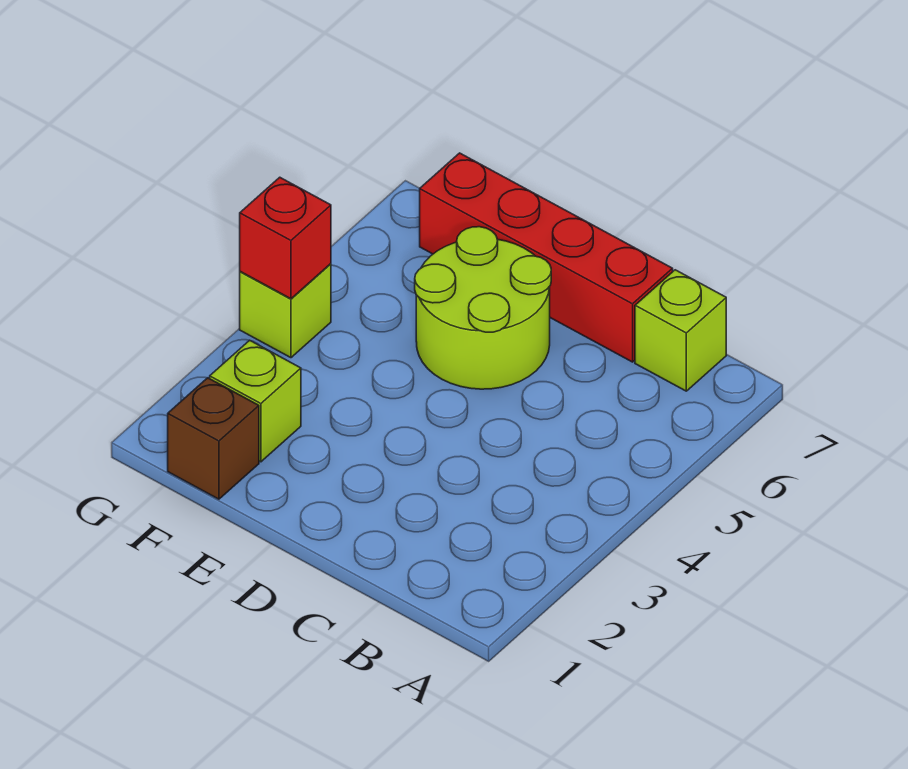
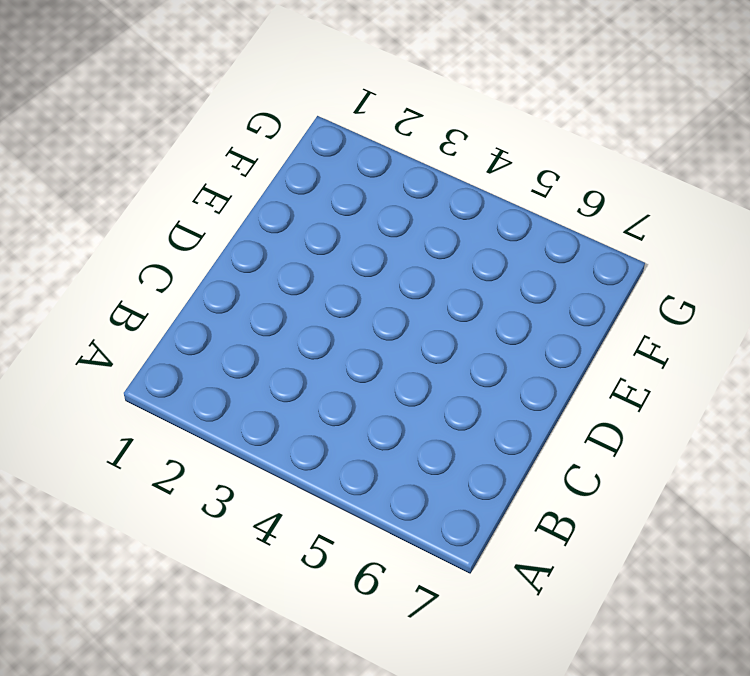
none -> lime brick B7 level 1
none -> red brick C7:F7 level 1

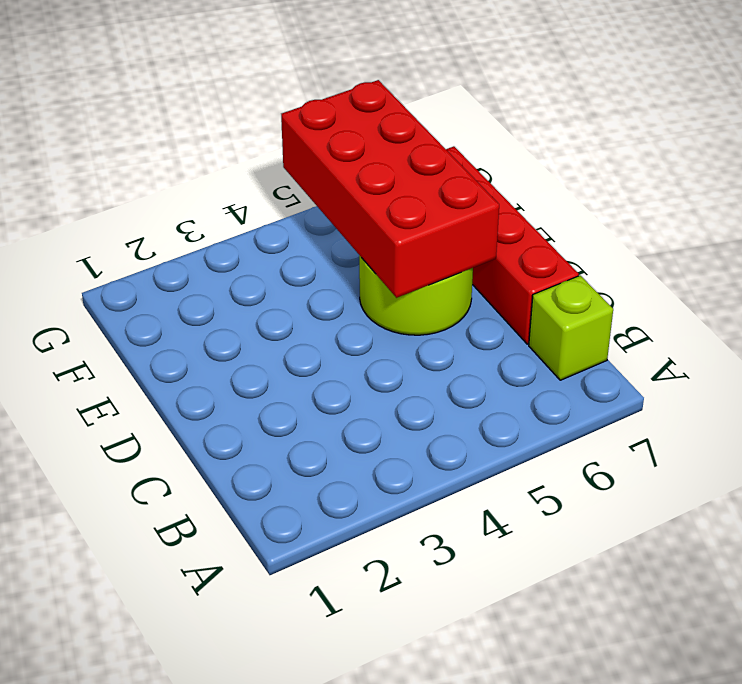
red brick D5:G6 level 2 -> none
none -> brown brick F1 level 1
none -> lime brick F2 level 1

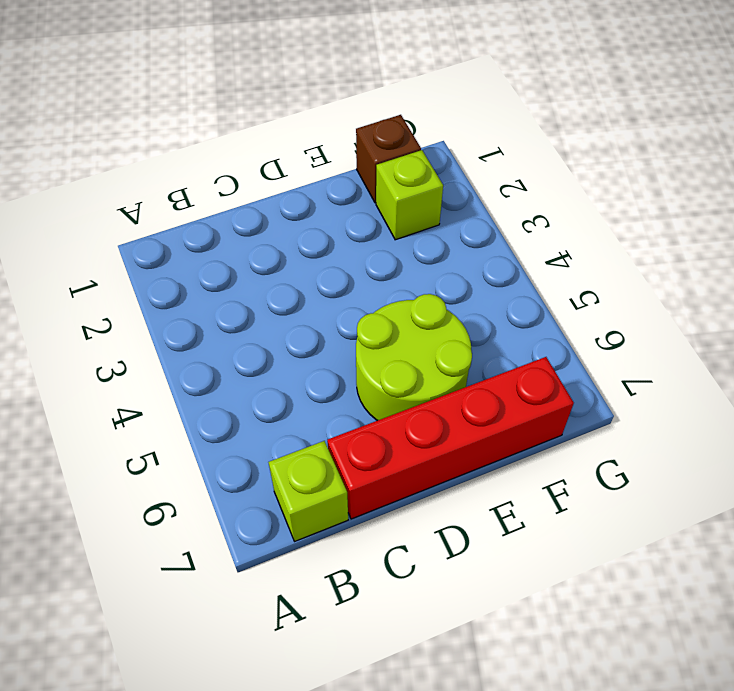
none -> lime brick G4 level 1
none -> red brick G4 level 2

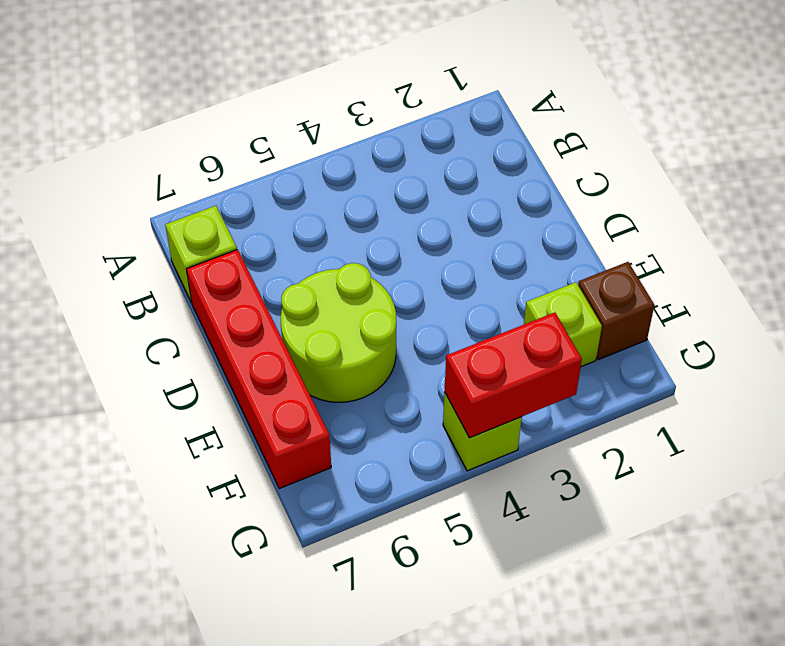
red brick G3:G4 level 2 -> red brick G4 level 2

